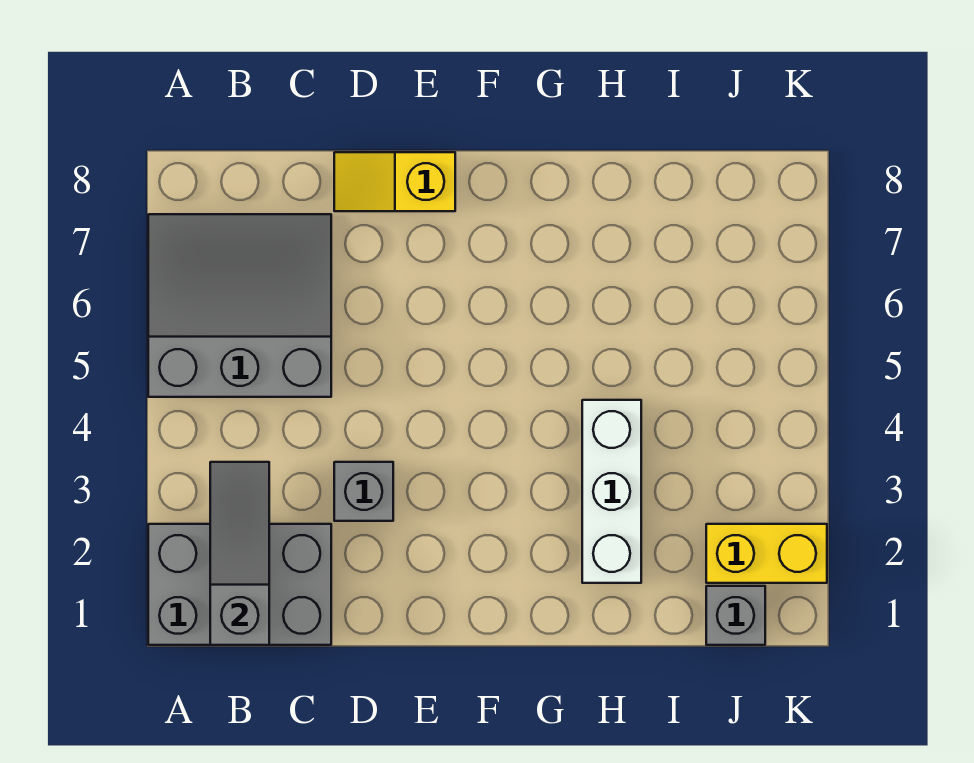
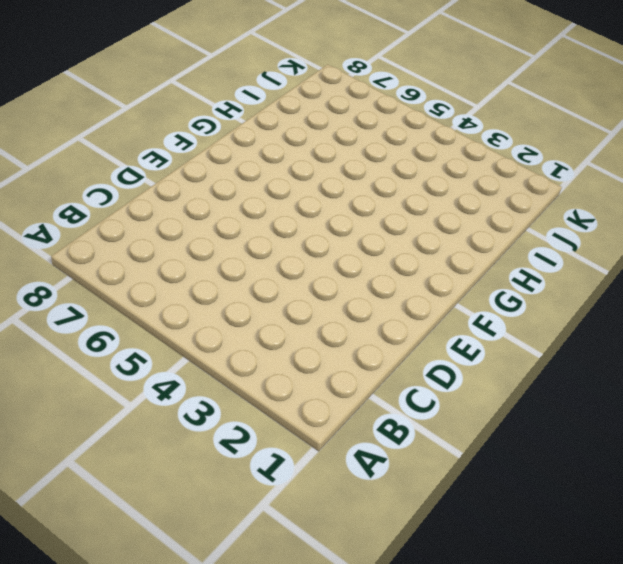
none -> grey brick A1:C2 level 1
none -> grey slope A5:C7 level 1 top 5

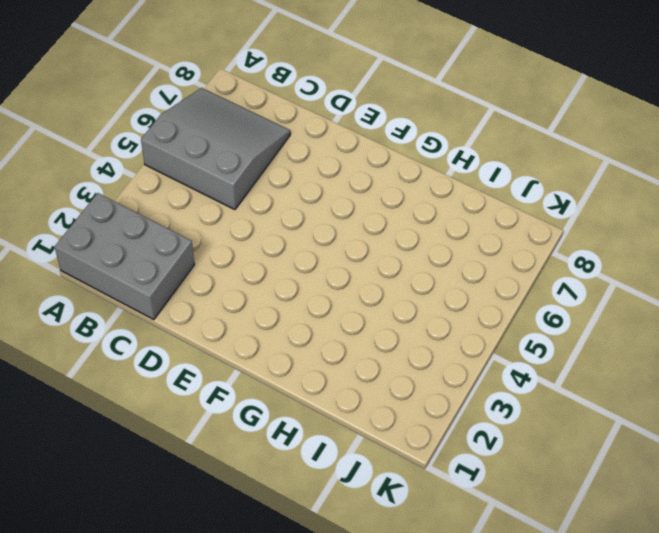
none -> grey brick D3 level 1
none -> yellow slope D8:E8 level 1 top E

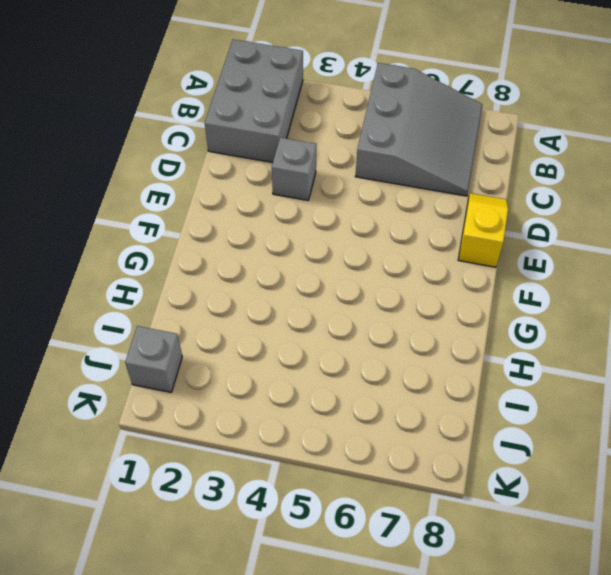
none -> white brick H2:H4 level 1
none -> yellow brick J2:K2 level 1

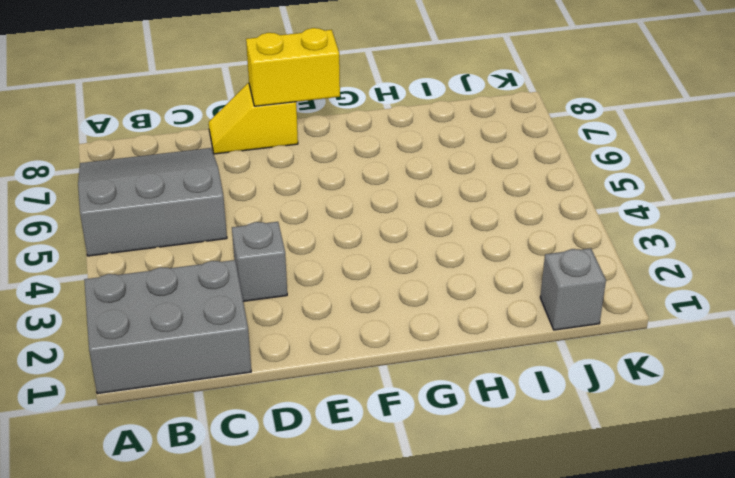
yellow brick E8:F8 level 2 -> yellow brick J2:K2 level 1
none -> white brick H2:H4 level 1
none -> grey slope B1:B3 level 2 top 1

